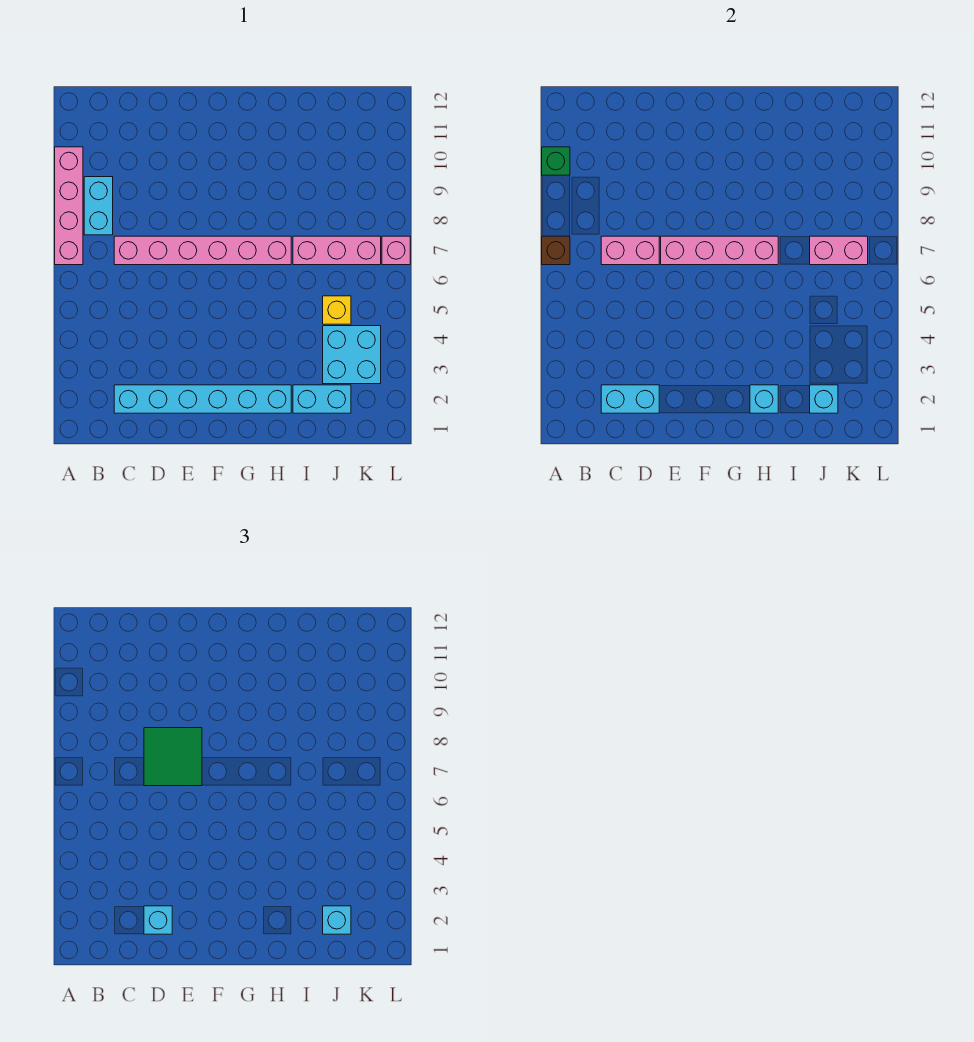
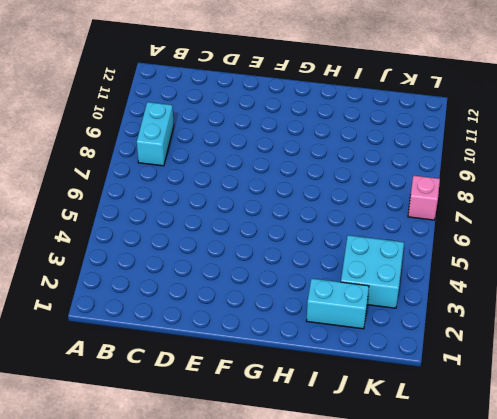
none -> pink brick A7:A10 level 1
none -> cyan brick C2:H2 level 1
none -> pink brick C7:H7 level 1

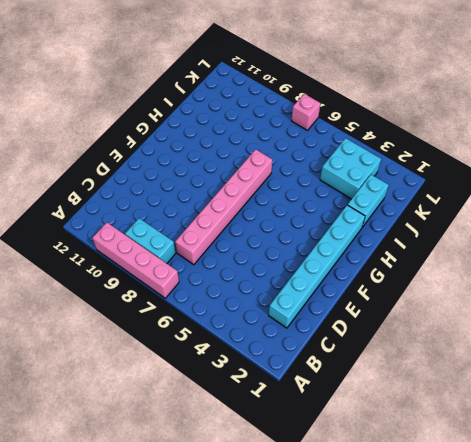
none -> pink brick I7:K7 level 1
none -> yellow brick J5 level 1
none -> brown brick A7 level 2

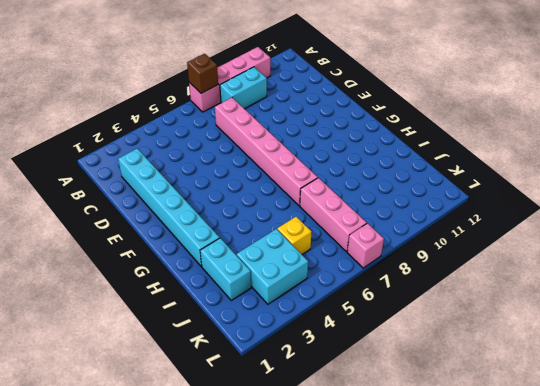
none -> green brick A10 level 2
none -> cyan brick C2:D2 level 2
none -> pink brick C7:D7 level 2

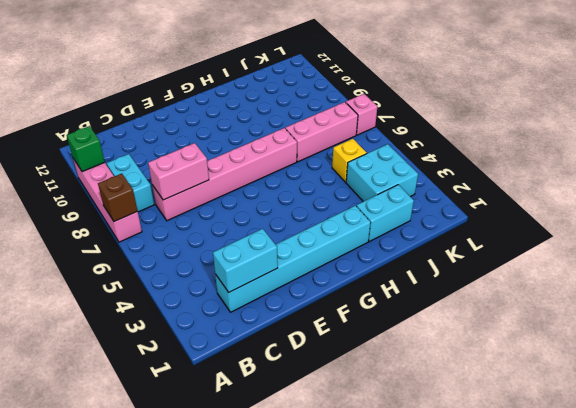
none -> pink brick E7:H7 level 2
none -> cyan brick H2 level 2
none -> cyan brick J2 level 2

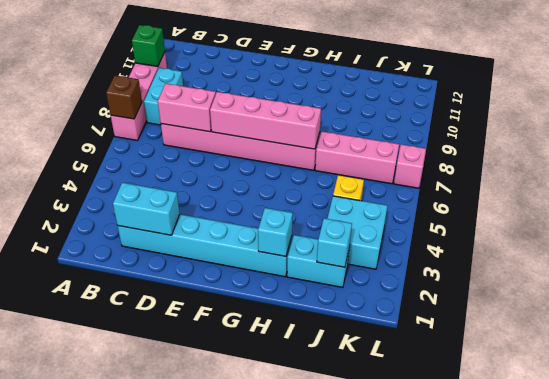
none -> pink brick J7:K7 level 2
none -> cyan brick D2 level 3
none -> green tile D7:E8 level 3

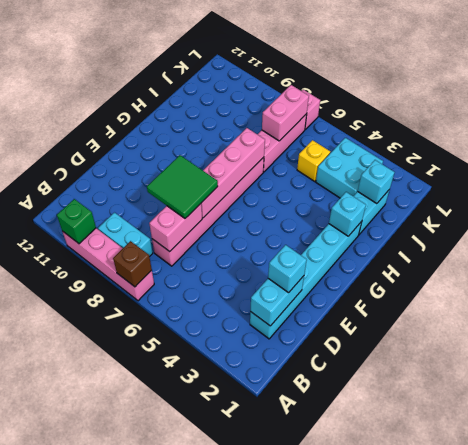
none -> cyan brick J2 level 3

